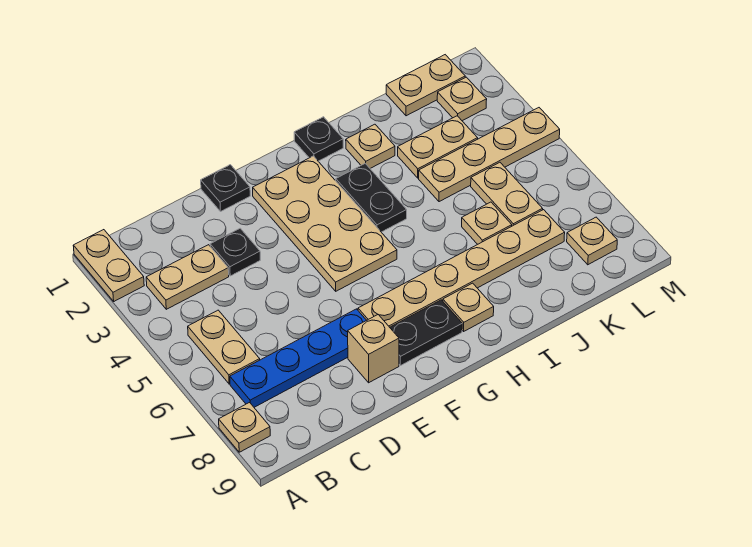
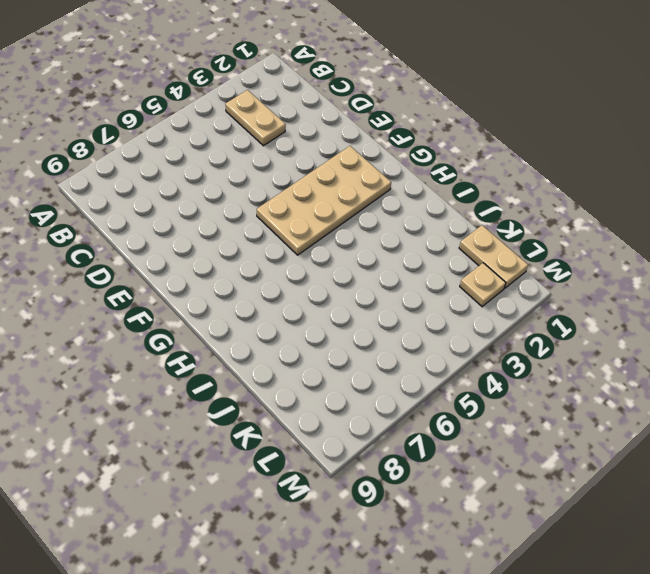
none -> tan plate A1:A2 level 1
none -> tan plate A8 level 1
none -> tan plate B5:B6 level 1

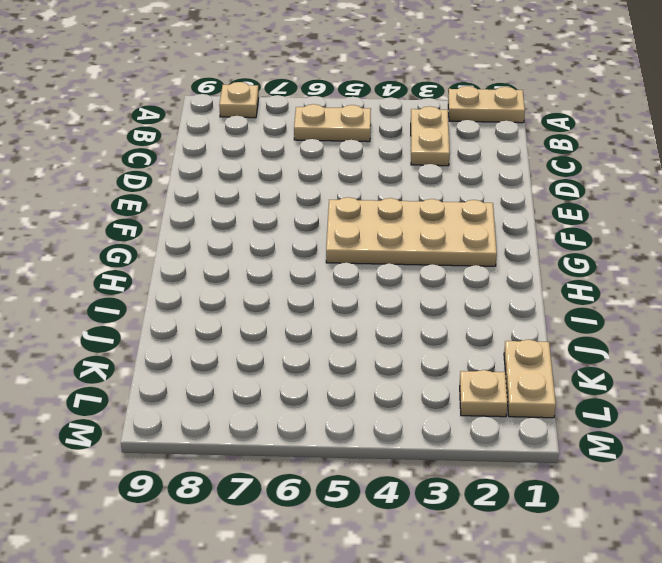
none -> blue plate B7:E7 level 1
none -> black plate D3 level 1
none -> black plate E1 level 1

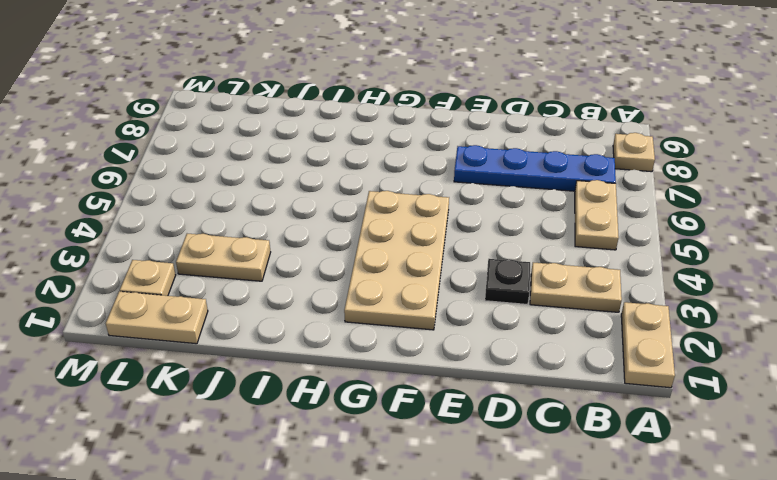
none -> black plate E1 level 1
none -> tan brick E8 level 1
none -> tan plate F7:K7 level 1

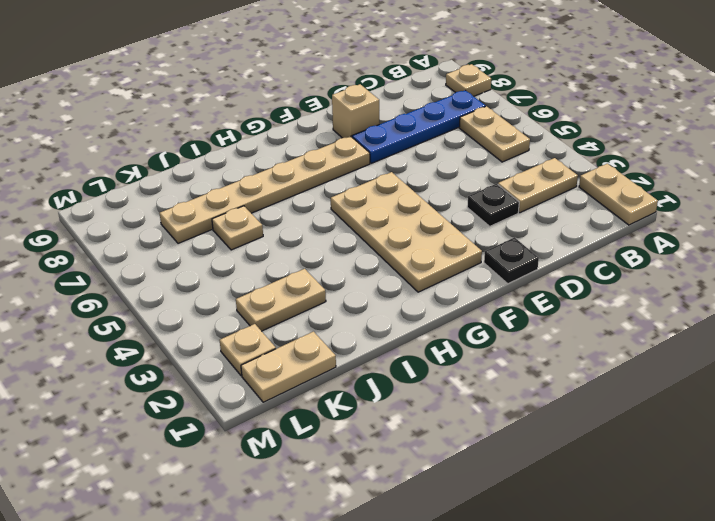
none -> black plate F8:G8 level 1
none -> black plate H1 level 1
none -> black plate H3:H4 level 1

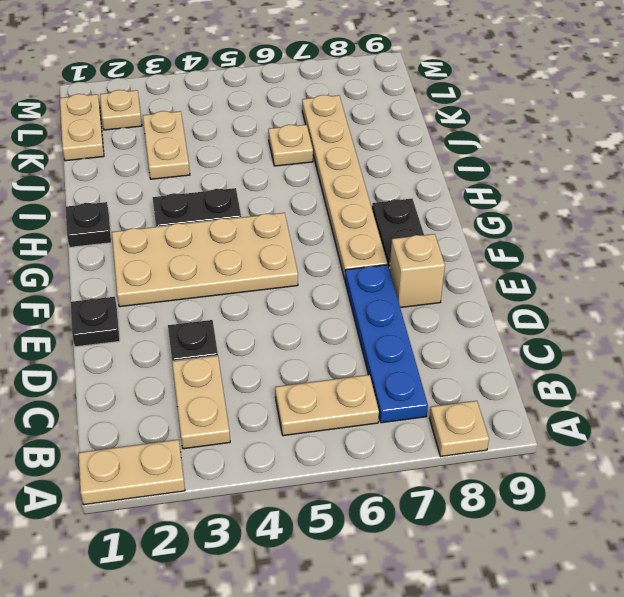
none -> tan plate H8 level 1
none -> tan plate I2 level 1
none -> tan plate J4:M4 level 1

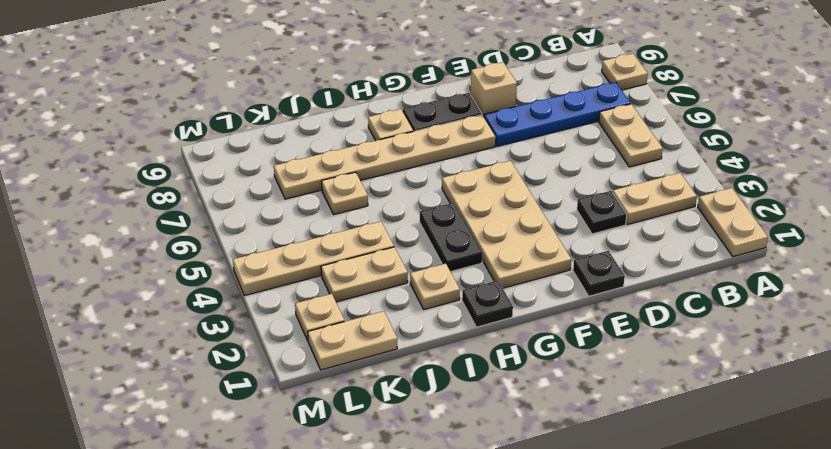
none -> tan plate K5:K6 level 1
none -> tan plate L8 level 1

